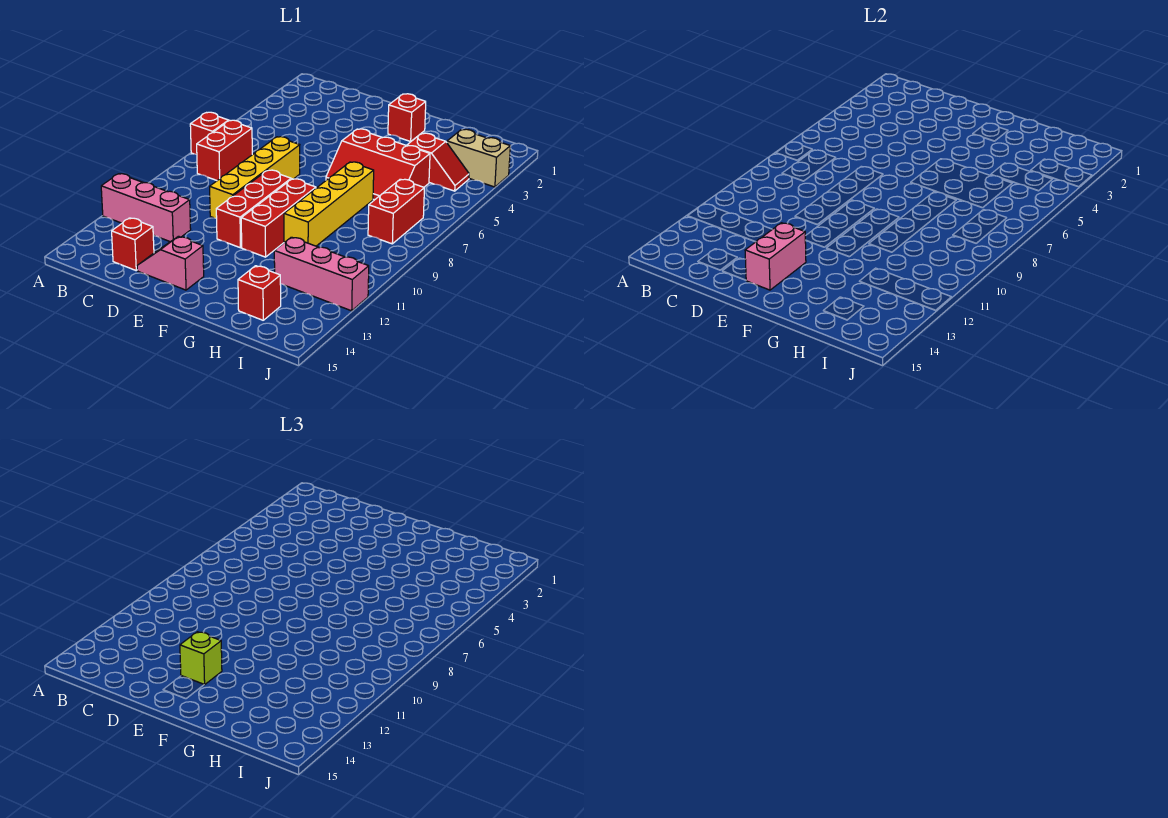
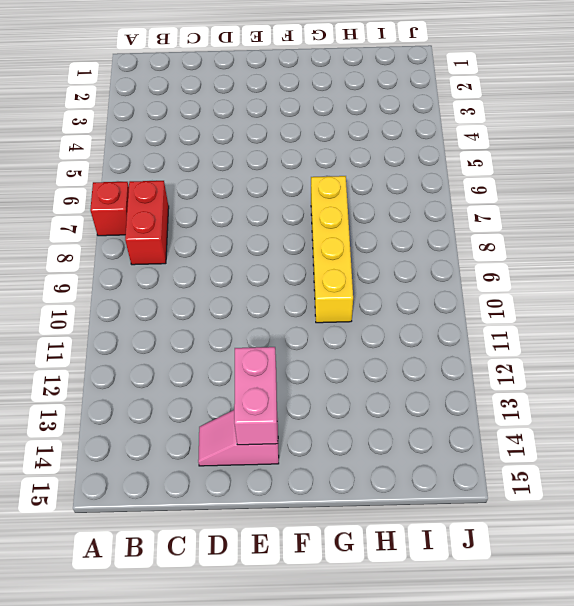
none -> pink brick A12:C12 level 1
none -> red brick C14 level 1
none -> yellow brick D7:D10 level 1

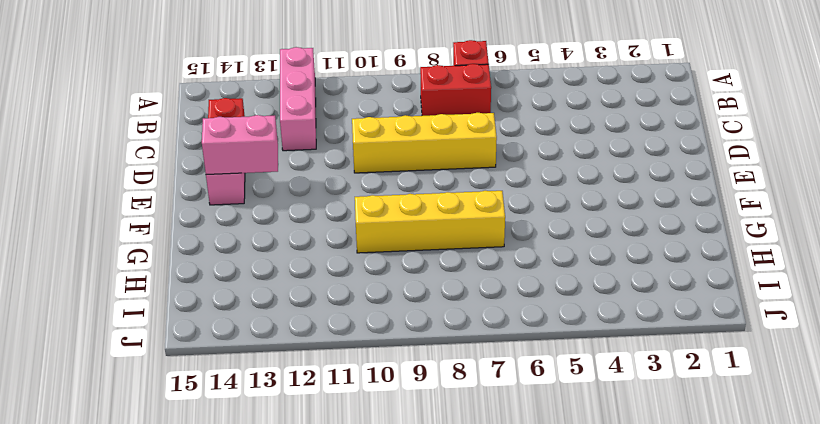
none -> red brick E9:E11 level 1
none -> red brick F2 level 1
none -> red slope F5:H6 level 1 top 5

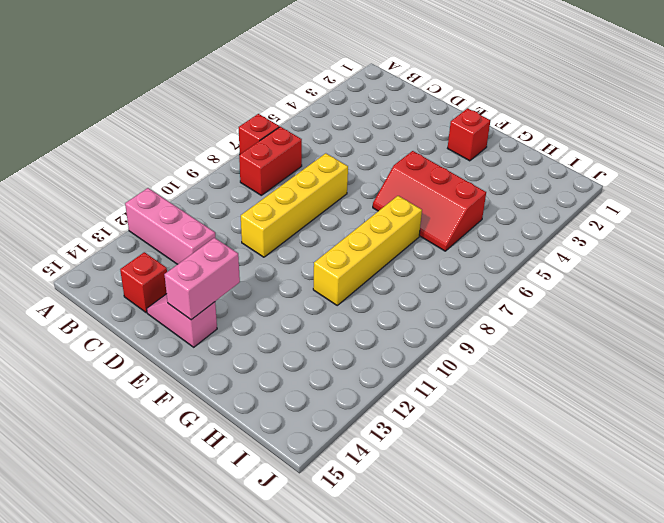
none -> red brick E9:E11 level 1
none -> red brick F9:F11 level 1
none -> red slope H4:I4 level 1 top H

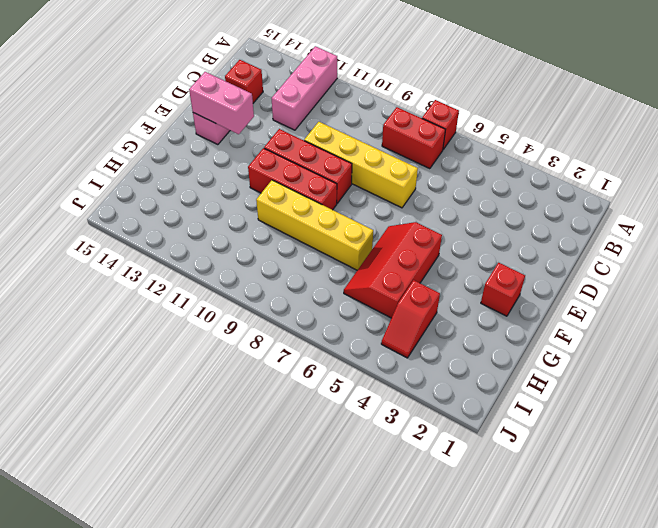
none -> pink brick H12:J12 level 1
none -> red brick H14 level 1
none -> tan brick I3:J3 level 1

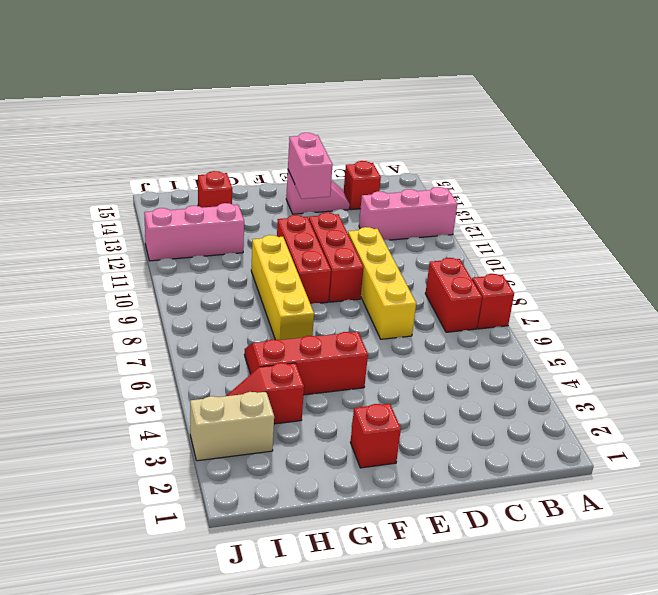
none -> red brick I7:I8 level 1
none -> lime brick E13 level 3

